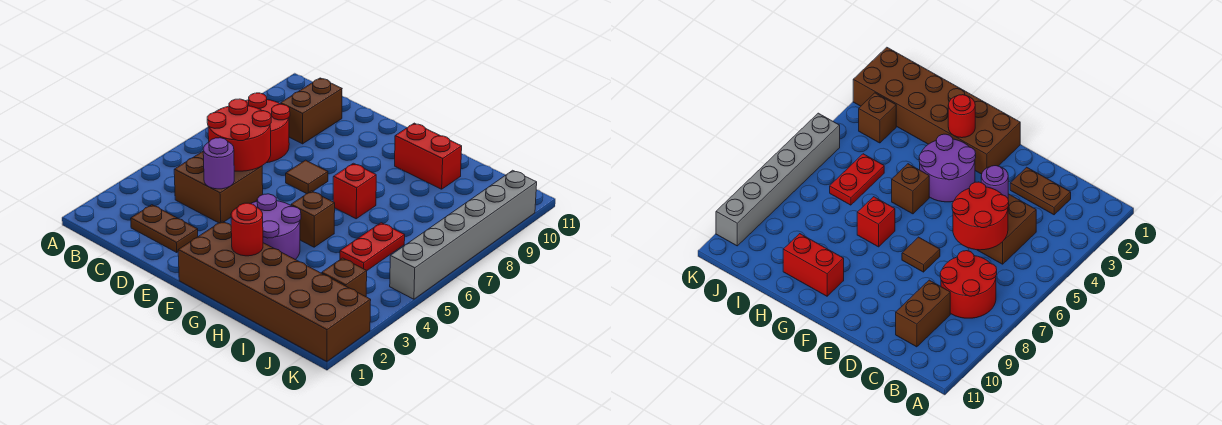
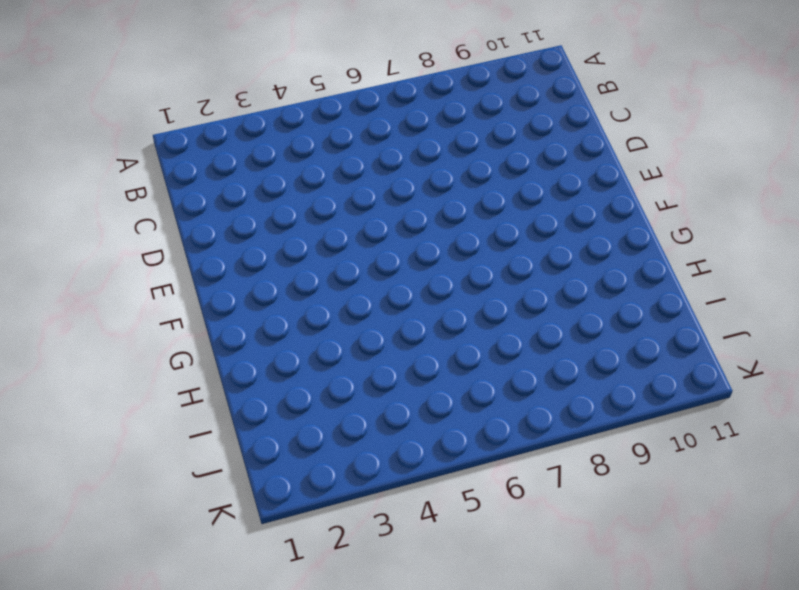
none -> red round brick B7:C8 level 1
none -> brown plate C2:D2 level 1
none -> brown brick C4:D5 level 1

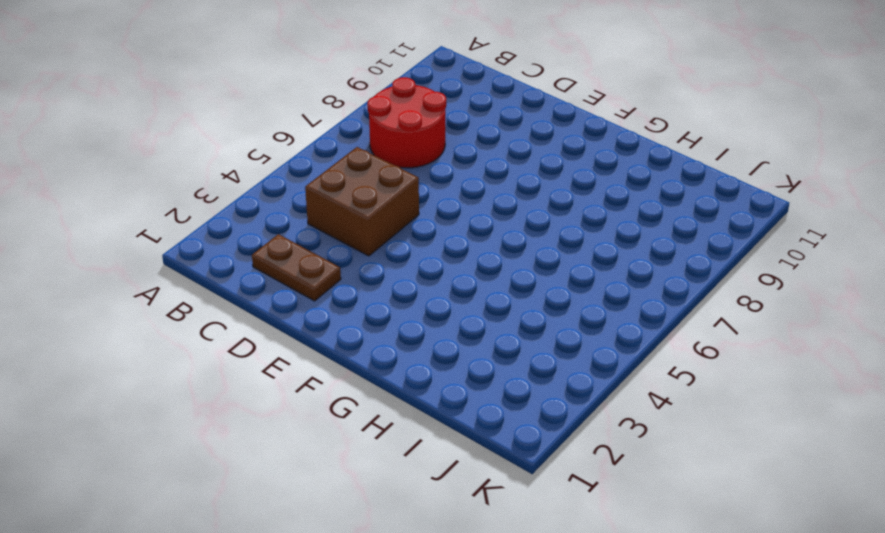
none -> brown brick C9:C10 level 1
none -> brown tile E7 level 1
none -> brown brick F1:K2 level 1

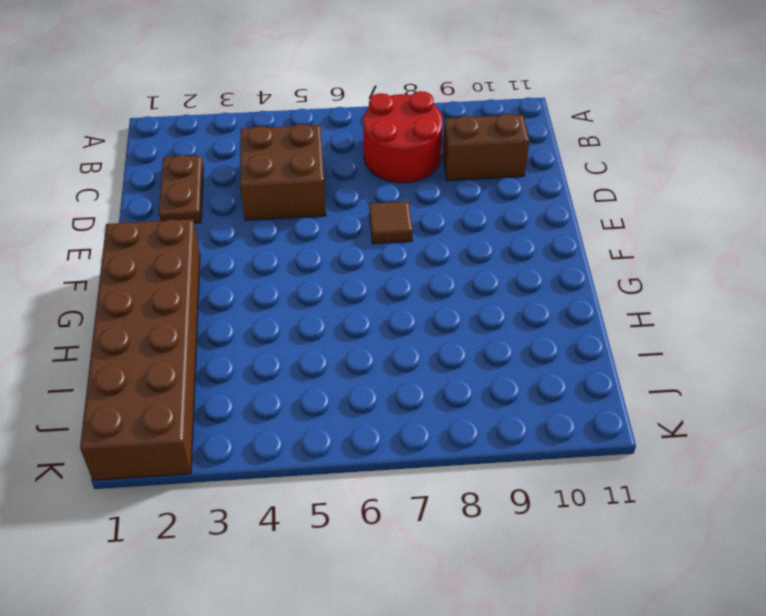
none -> purple round brick F3:G4 level 1
none -> brown brick G5 level 1
none -> red brick G7 level 1

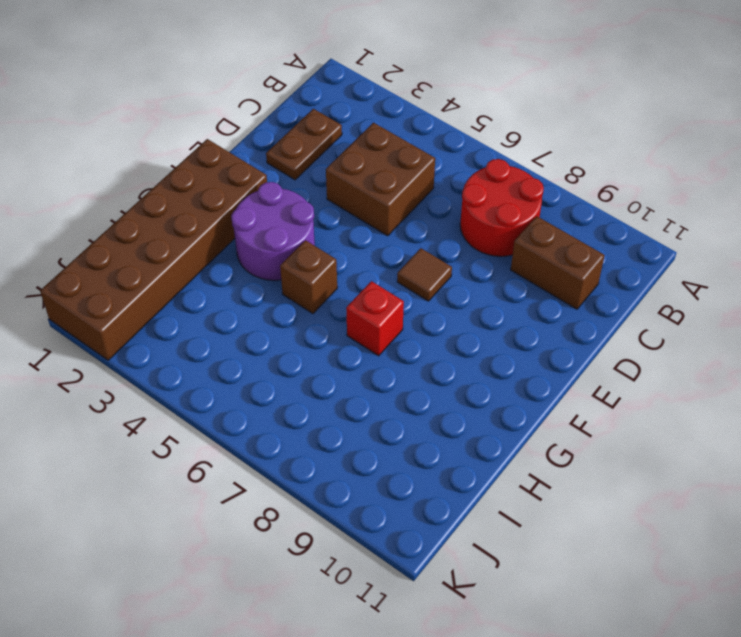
none -> red brick G10:H10 level 1
none -> red plate I5:I6 level 1
none -> brown brick J3 level 1

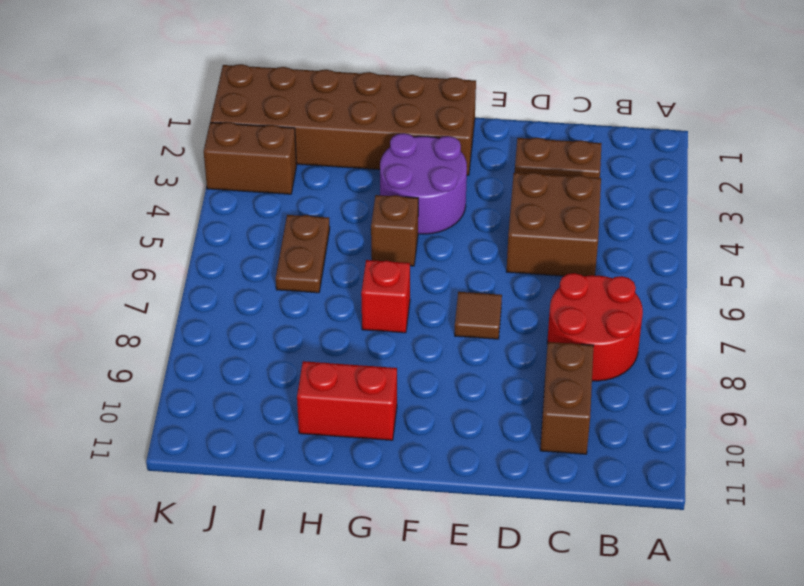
brown plate I5:I6 level 1 -> red plate I5:I6 level 1
brown brick J3:K3 level 1 -> brown brick J3 level 1
none -> grey brick K5:K10 level 1
none -> red round brick C5:D6 level 2
none -> purple round brick D4 level 2

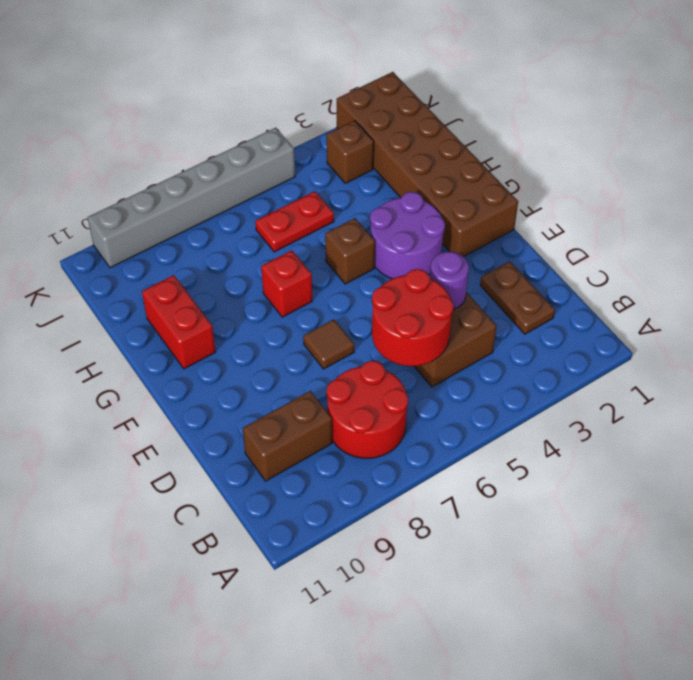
none -> red round brick G2 level 2

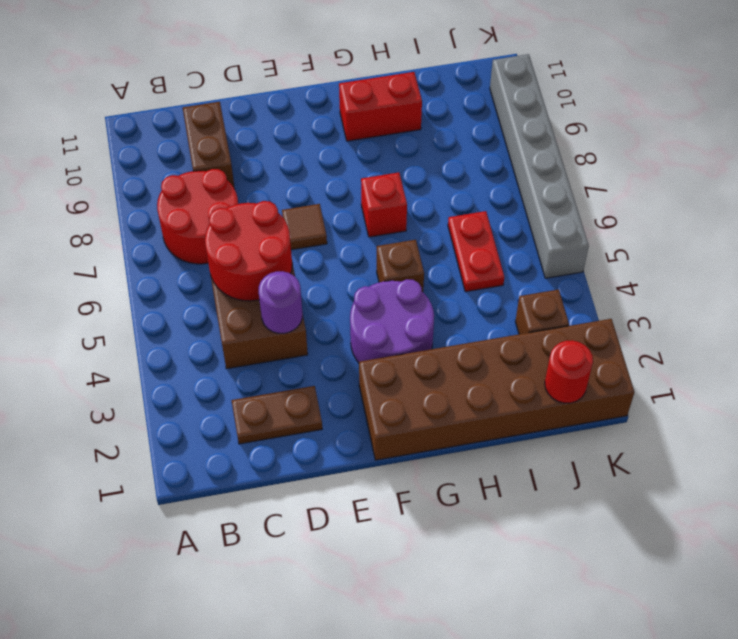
red round brick J1 level 2 -> red round brick G2 level 2

